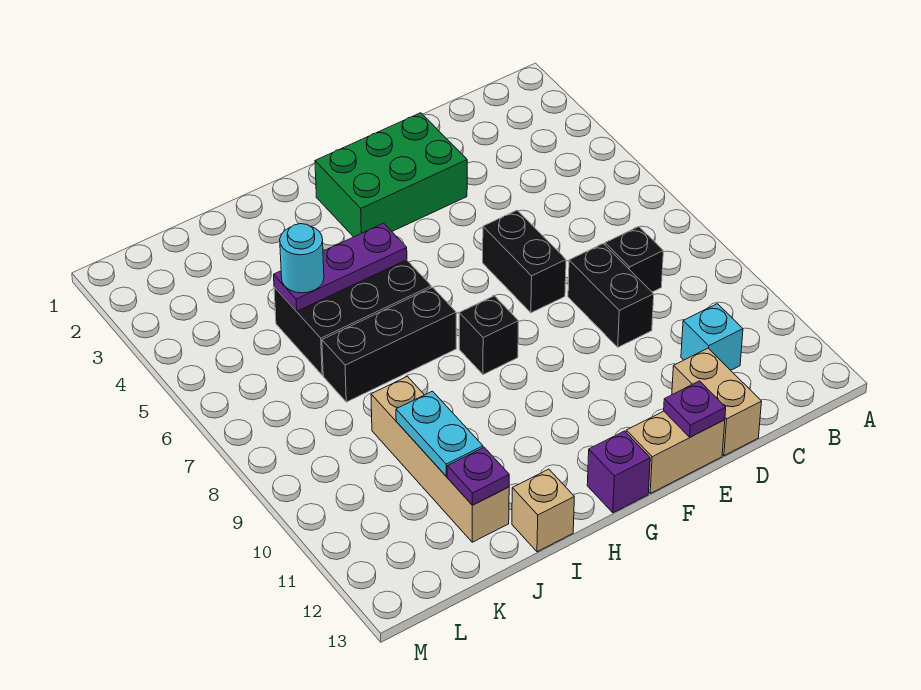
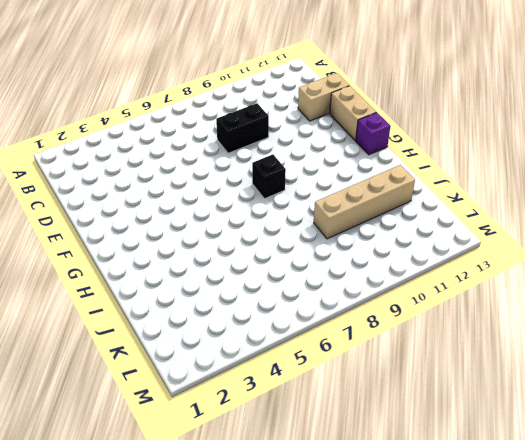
none -> black brick C8 level 1
none -> cyan brick C11 level 1
none -> green brick E2:G3 level 1

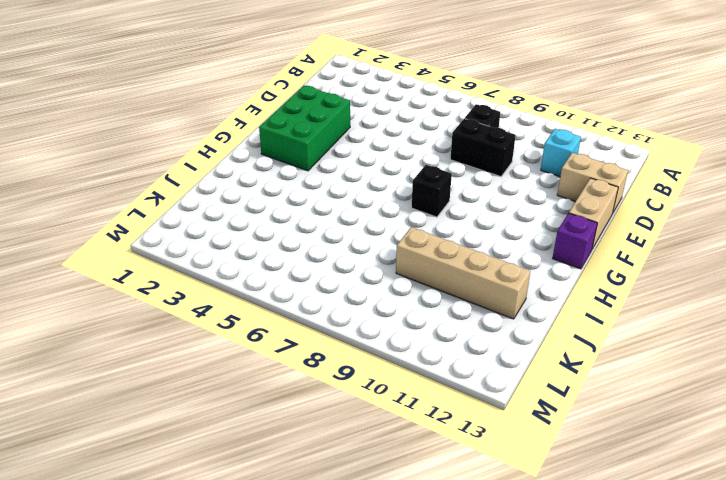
none -> black brick E6:E7 level 1
none -> black brick H5:J6 level 1
none -> black brick H7:J7 level 1

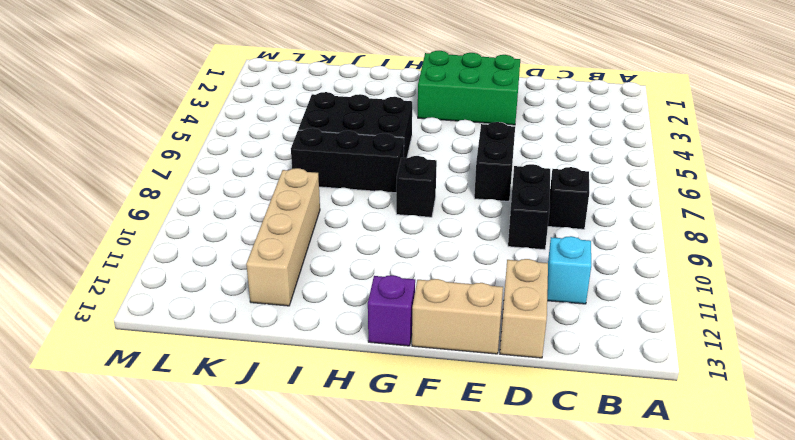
none -> tan brick I13 level 1
none -> purple plate E13 level 2
none -> purple plate H5:J5 level 2

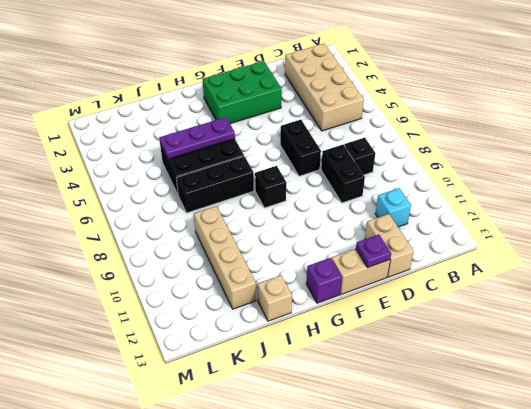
tan brick B2:C5 level 1 -> none
none -> cyan plate J10:J11 level 2
none -> purple plate J12 level 2
none -> cyan round brick J5 level 3

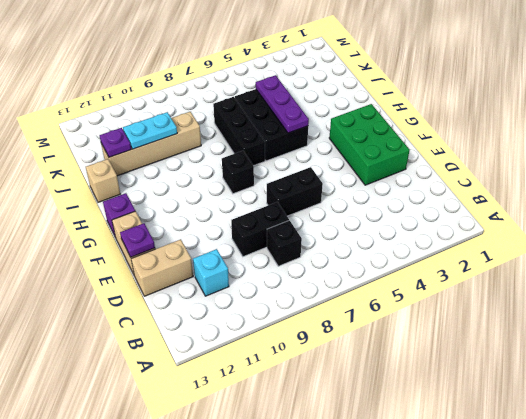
none -> cyan round brick J5 level 3

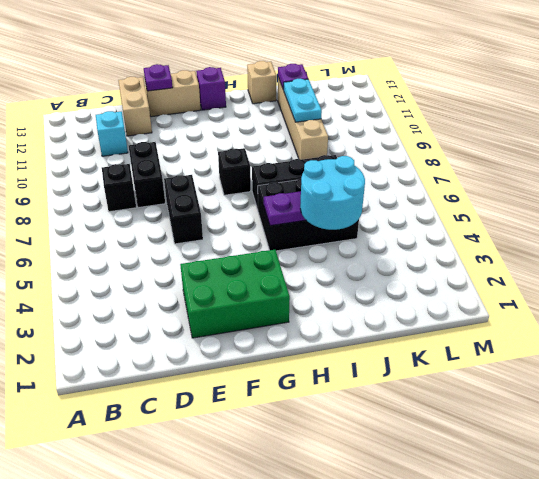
cyan round brick I4:J5 level 3 -> cyan round brick J5 level 3

